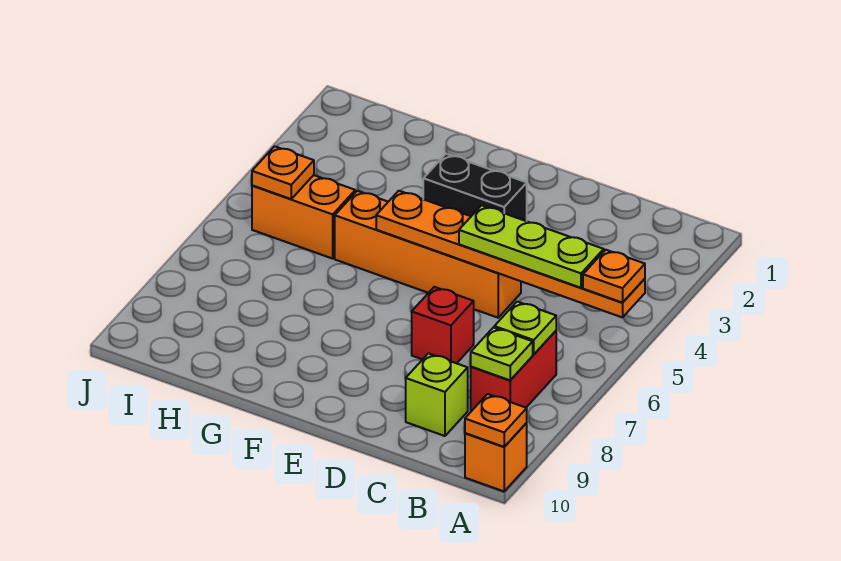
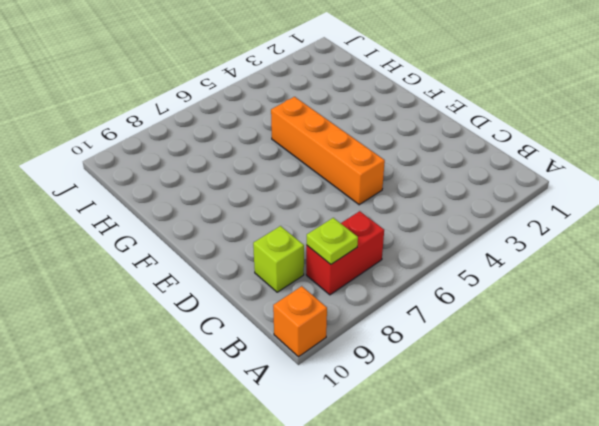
none -> red brick D7 level 1
none -> black brick E3:F3 level 1
none -> orange brick H5:I5 level 1

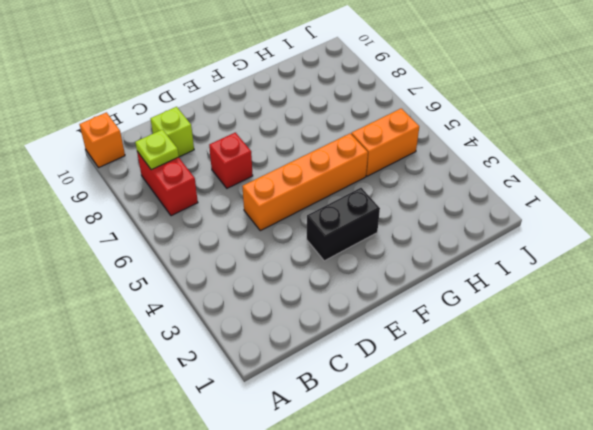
none -> orange plate A5:F5 level 2
none -> orange plate A10 level 2
none -> lime plate B7 level 2

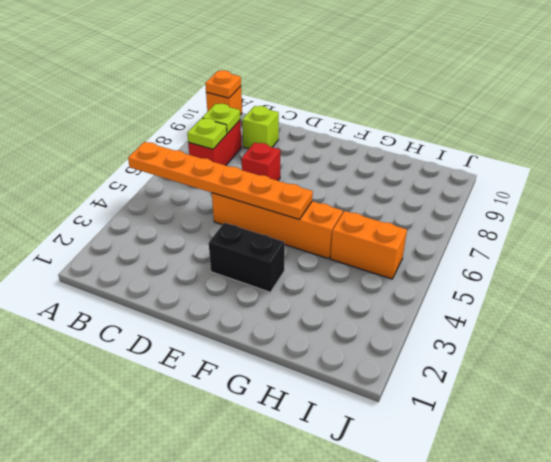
none -> orange plate I5 level 2
none -> orange plate A5 level 3
none -> lime plate B5:D5 level 3

